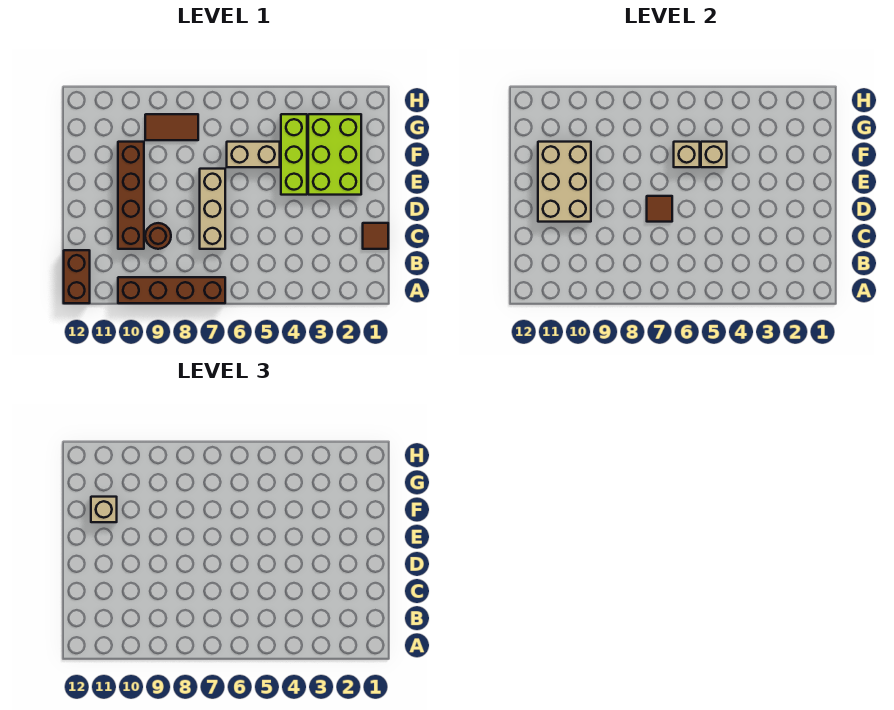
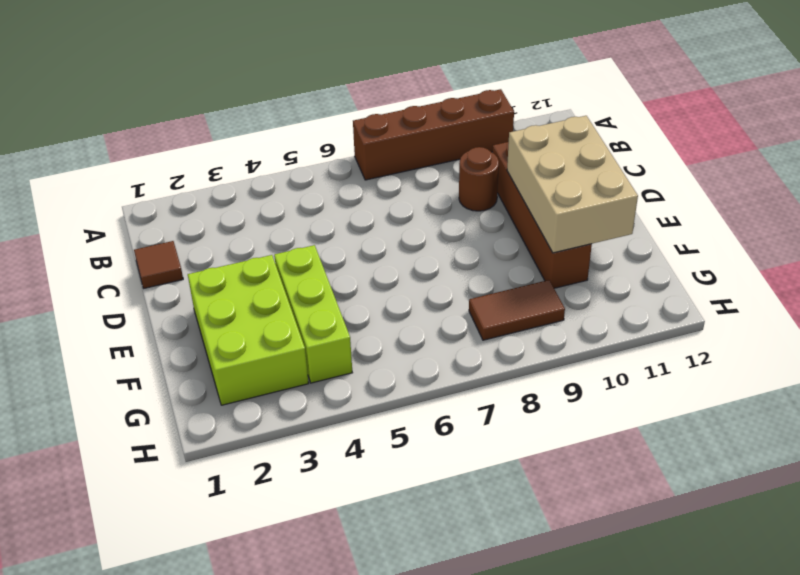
none -> brown brick A12:B12 level 1
none -> tan brick C7:E7 level 1
none -> tan brick F5:F6 level 1

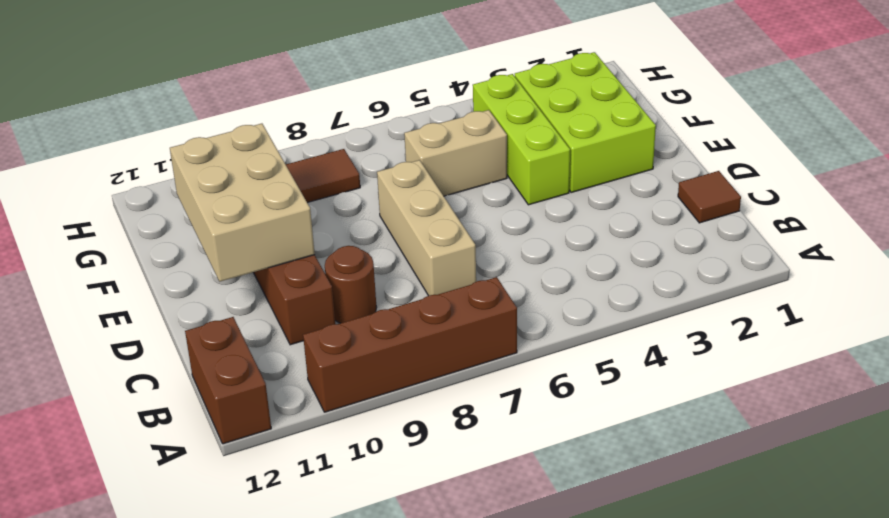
none -> brown tile D7 level 2
none -> tan brick F5 level 2
none -> tan brick F6 level 2

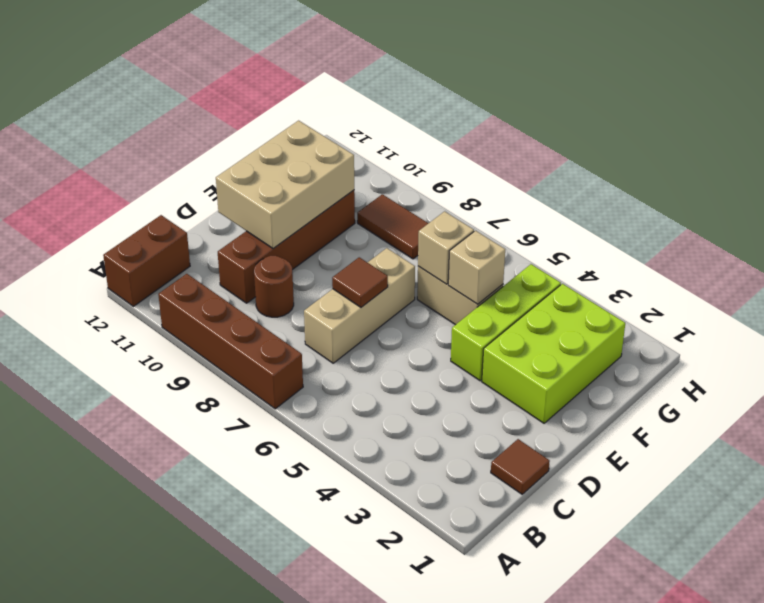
none -> tan brick F11 level 3

